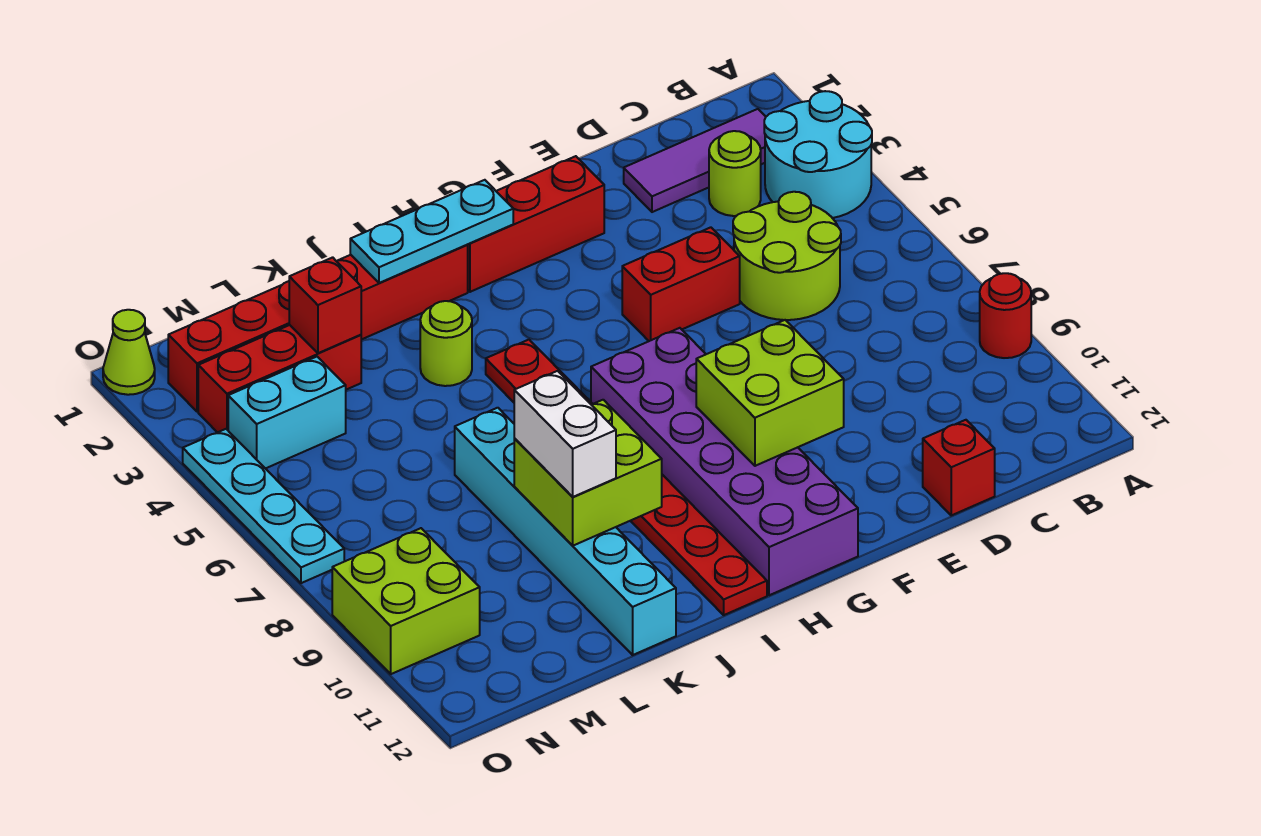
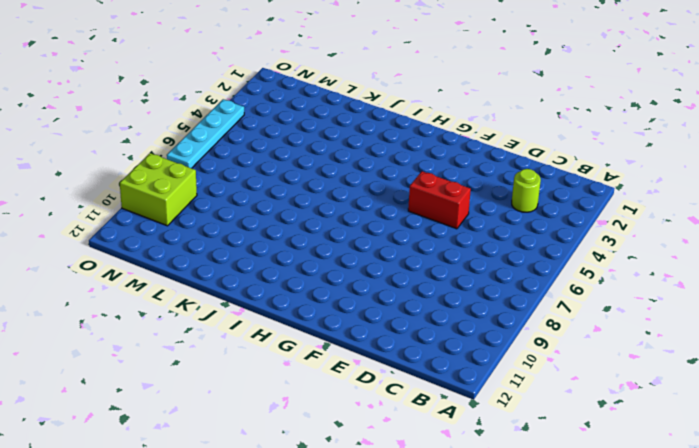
none -> cyan round brick A3:B4 level 1
none -> red round brick A9 level 1
none -> purple tile B2:D2 level 1

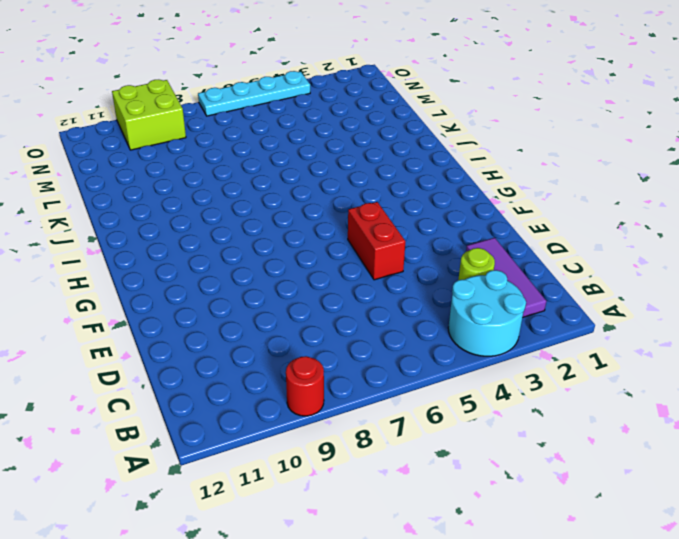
none -> lime round brick C5:D6 level 1
none -> red brick D12 level 1
none -> red brick F2:H2 level 1

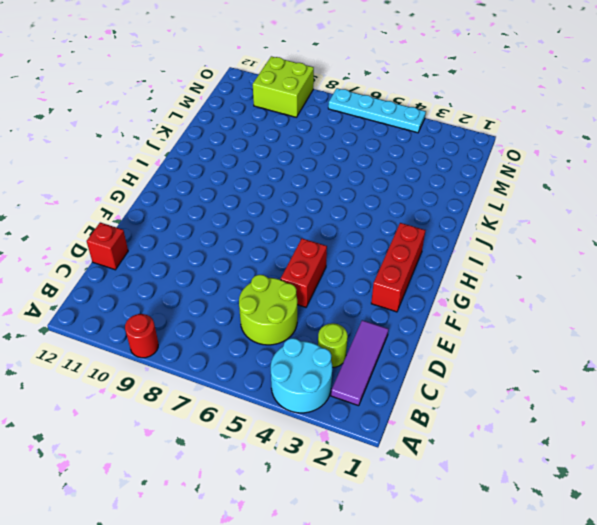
none -> purple brick G7:H12 level 1
none -> red brick I2:N2 level 1
none -> red plate I5:I12 level 1

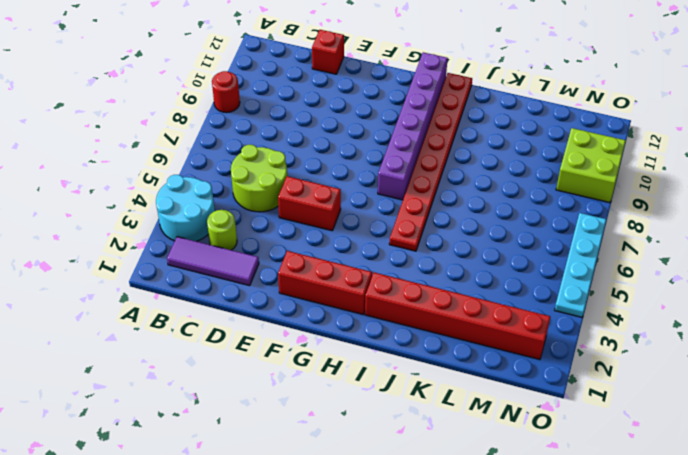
purple brick H7:H12 level 1 -> purple brick G7:H12 level 1
none -> lime round brick J4 level 1
none -> cyan brick K7:K12 level 1
none -> red brick L3:N3 level 1

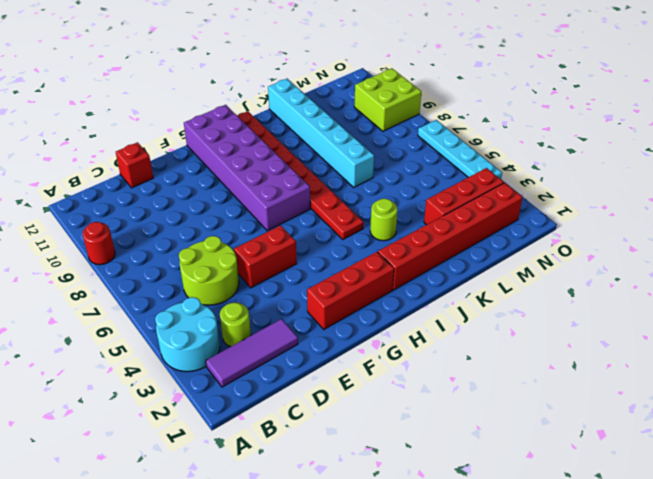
none -> cyan brick M4:N4 level 1
none -> lime cone O1 level 1
none -> lime brick F9:G10 level 2

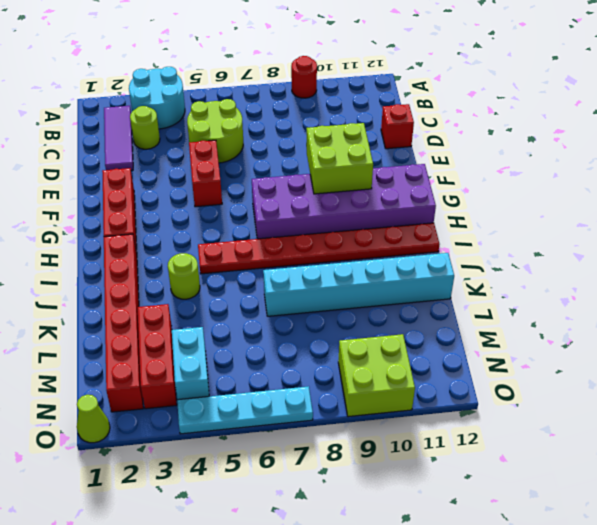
none -> cyan plate H2:J2 level 2
none -> lime brick J9:K10 level 2
none -> red brick L3 level 2

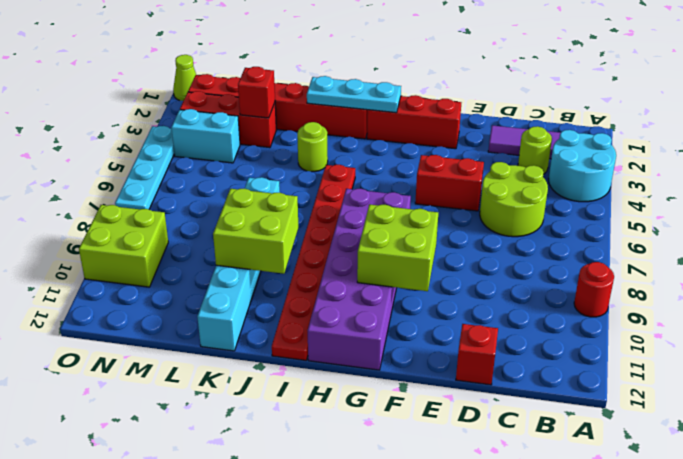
none -> white brick K9:K10 level 3

